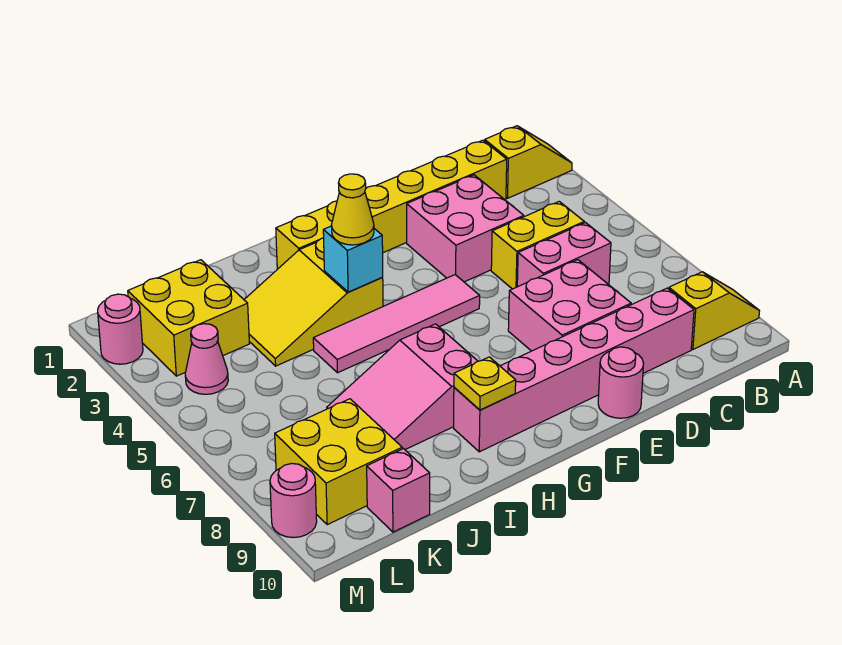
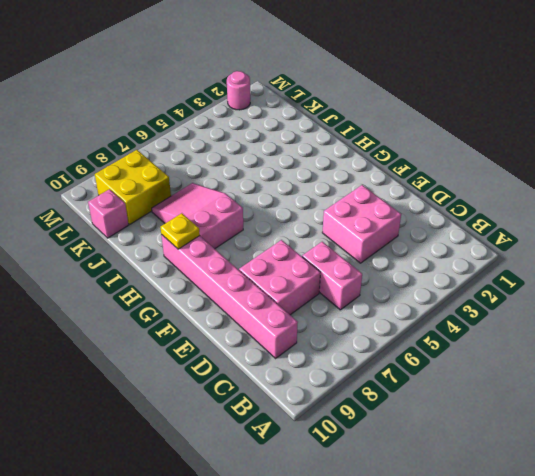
none -> yellow slope A2:B2 level 1 top B
none -> yellow slope A9:B9 level 1 top B
none -> yellow brick C2:H2 level 1

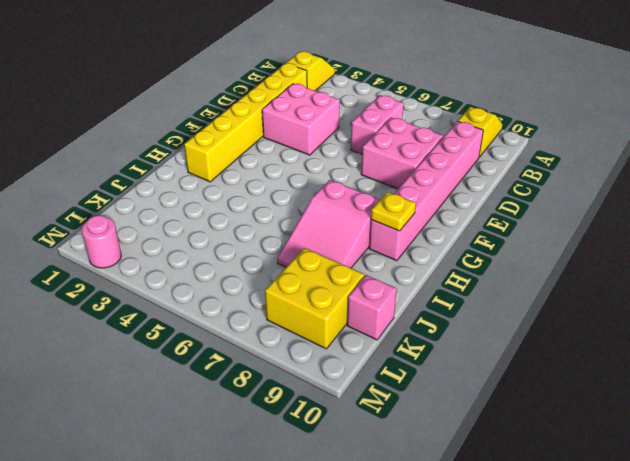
none -> yellow brick C5:D5 level 1
none -> pink round brick E10 level 1
none -> pink tile F5:I5 level 1

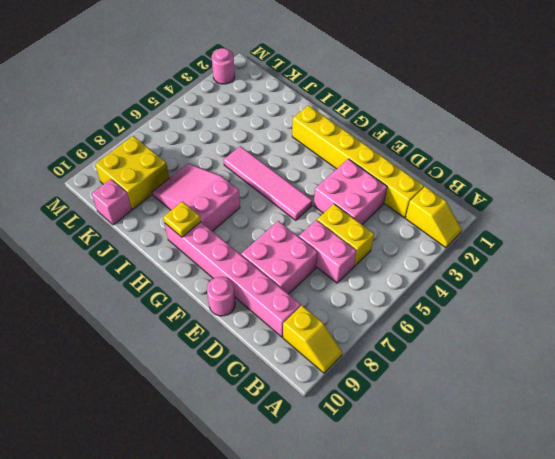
none -> yellow slope H3:J4 level 1 top H
none -> yellow brick K2:L3 level 1
none -> pink cone L4 level 1

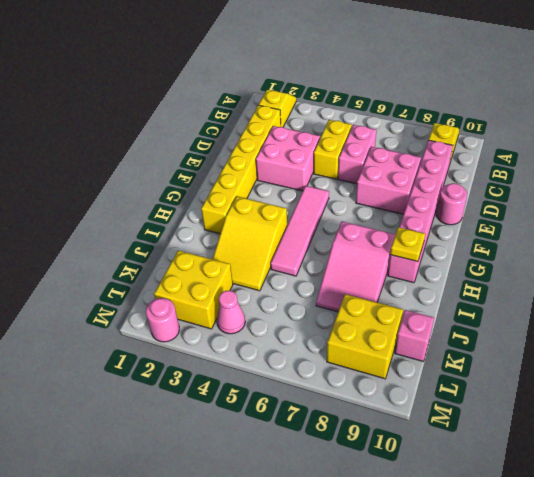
none -> pink round brick M9 level 1
none -> cyan brick H4 level 2
none -> yellow cone H4 level 3

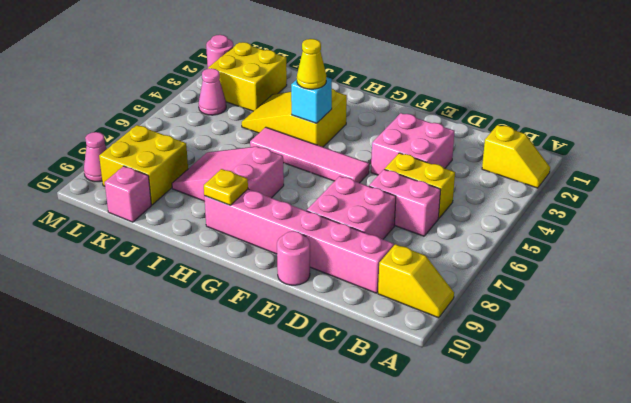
pink cone M9 level 1 -> pink round brick M9 level 1
none -> yellow brick C2:H2 level 1

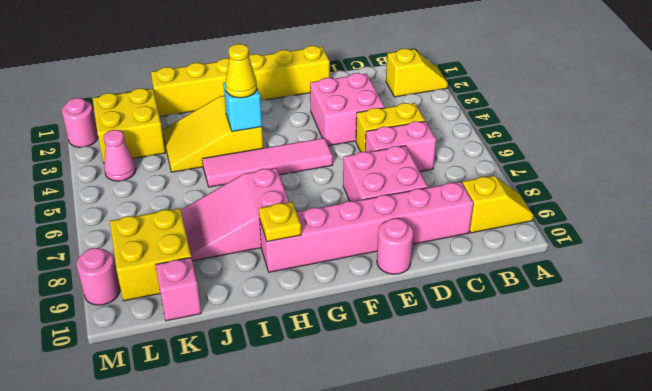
yellow brick E1:J1 level 1 -> yellow brick C2:H2 level 1

